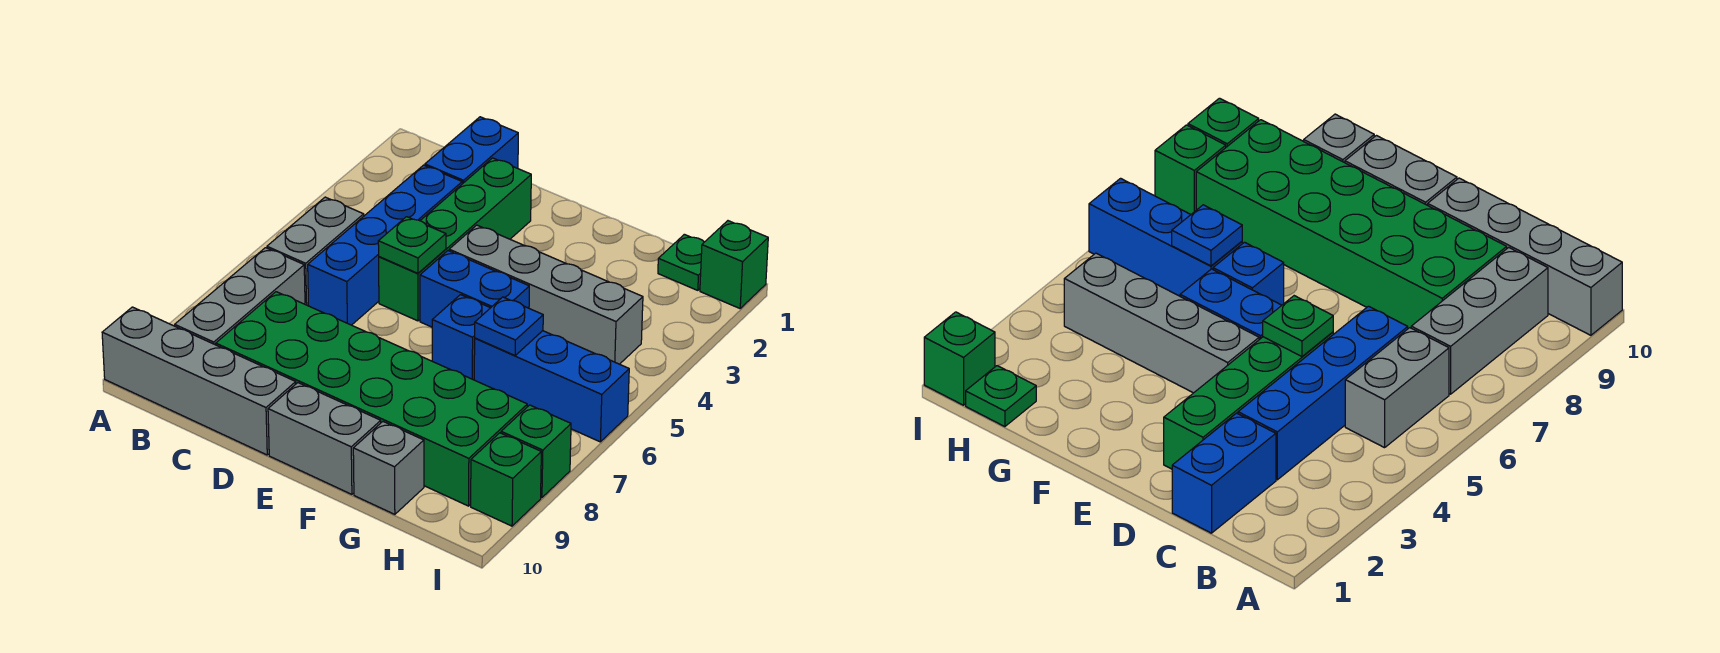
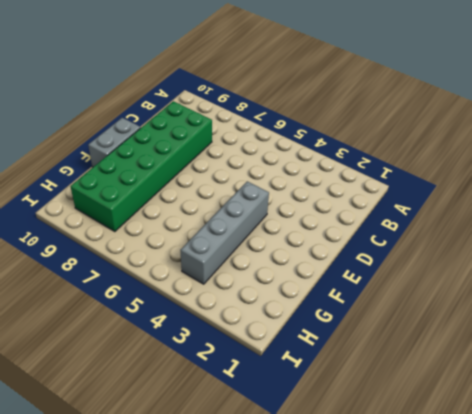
none -> grey brick A10:D10 level 1
none -> grey brick B5:B6 level 1
none -> grey brick B7:B9 level 1

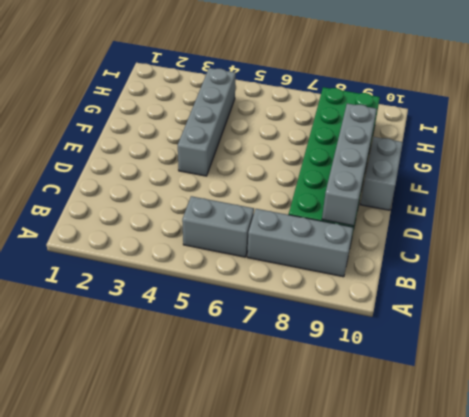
grey brick C9:F9 level 2 -> grey brick A10:D10 level 1
none -> blue brick C1:C2 level 1
none -> blue brick C3:C6 level 1
none -> green brick D2:D5 level 1

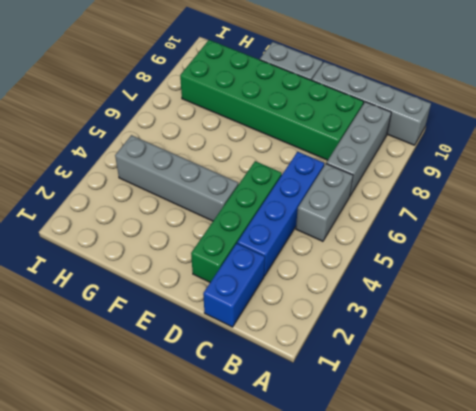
none -> blue brick E5:F5 level 1
none -> blue brick F6 level 1
none -> blue brick G6:I6 level 1

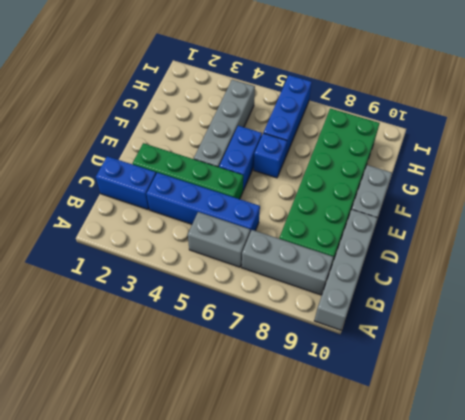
none -> grey brick G10 level 1
none -> green plate H1 level 1
none -> green brick I1 level 1

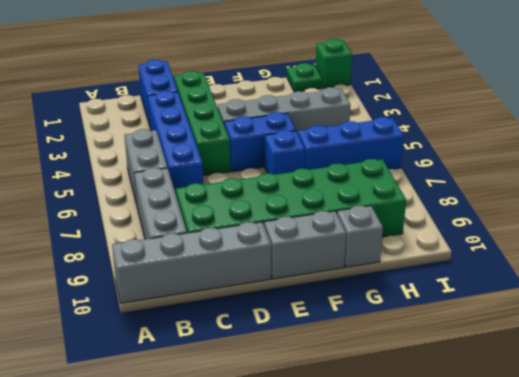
none -> green brick I8 level 1
none -> green brick I9 level 1
none -> green plate D5 level 2

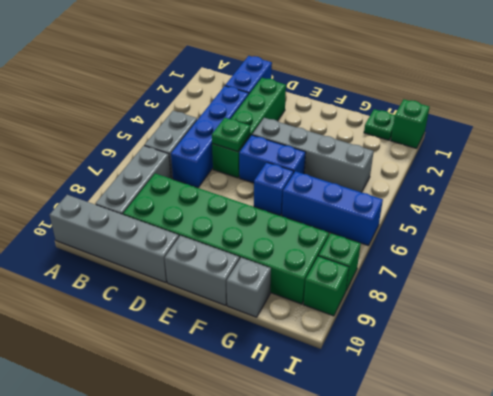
none -> blue plate G6 level 2

